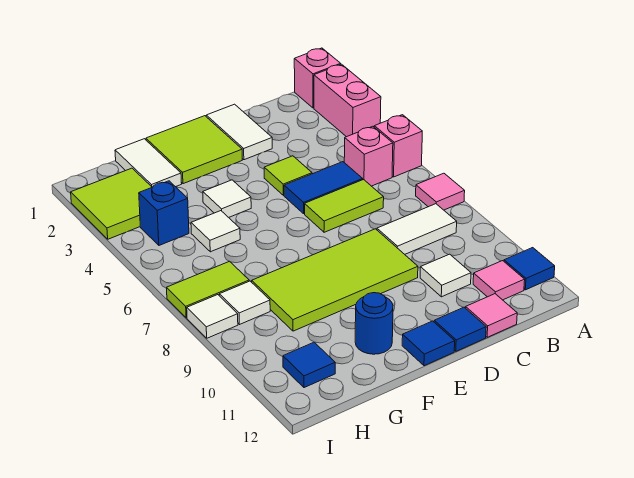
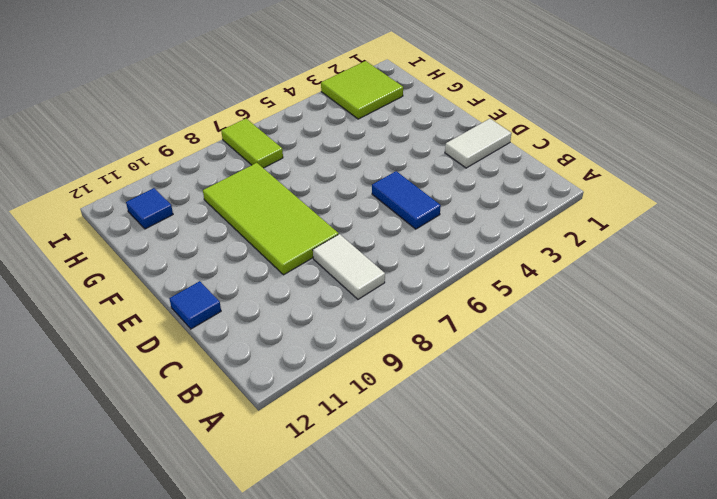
none -> pink brick A1 level 1
none -> pink brick A2:A3 level 1
none -> pink brick A5 level 1

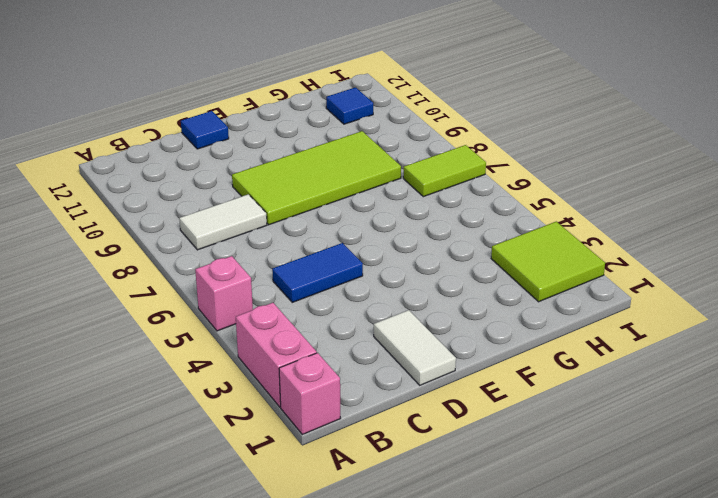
none -> pink tile A7 level 1
none -> blue tile A11 level 1
none -> pink brick B5 level 1

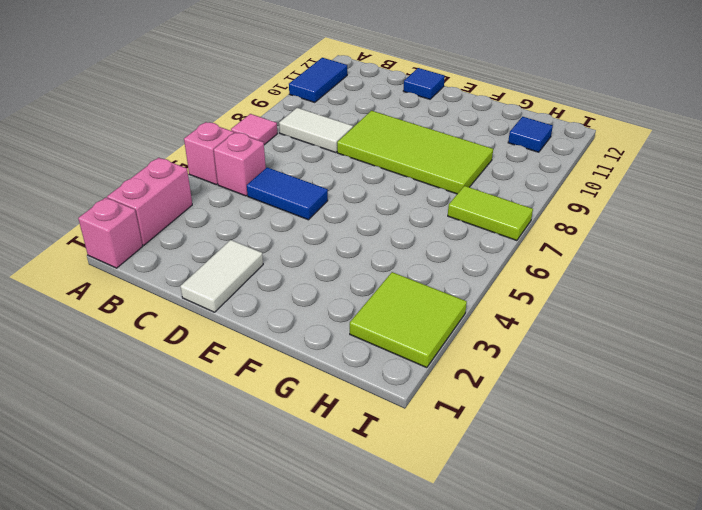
blue tile A10:A11 level 1 -> blue tile A11 level 1
none -> pink tile B11 level 1
none -> lime tile C6:D6 level 1
none -> white tile C10 level 1

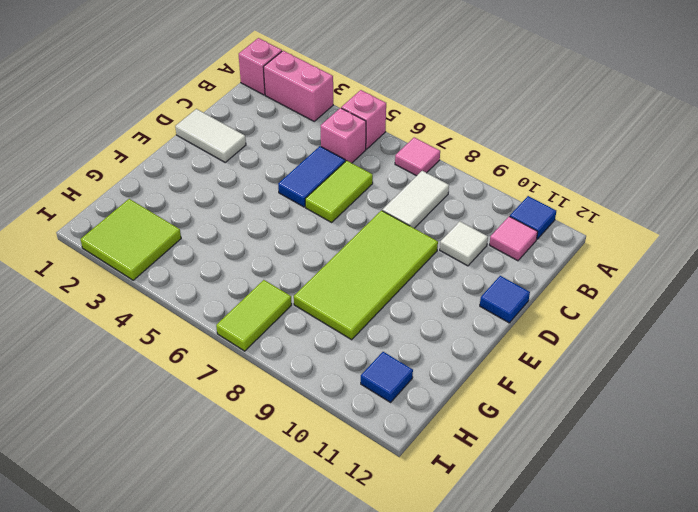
none -> pink tile C12 level 1
none -> lime tile D4 level 1
none -> lime tile E1:F2 level 1

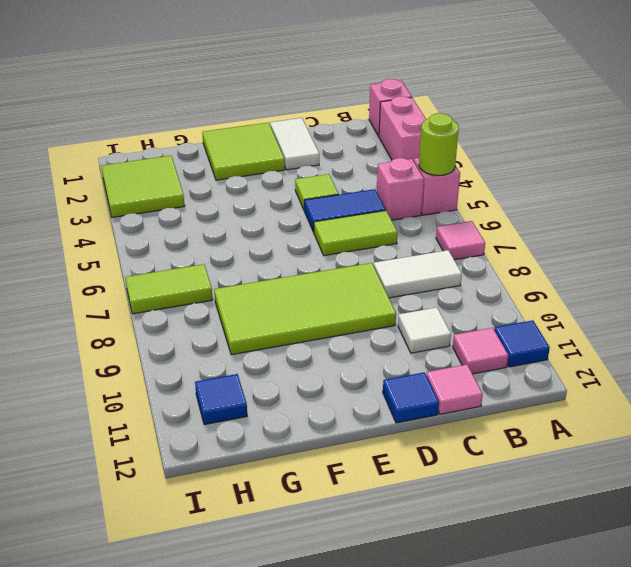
lime round brick A5 level 2 -> none
none -> blue tile E12 level 1
none -> white tile F4 level 1
none -> blue round brick F11 level 1

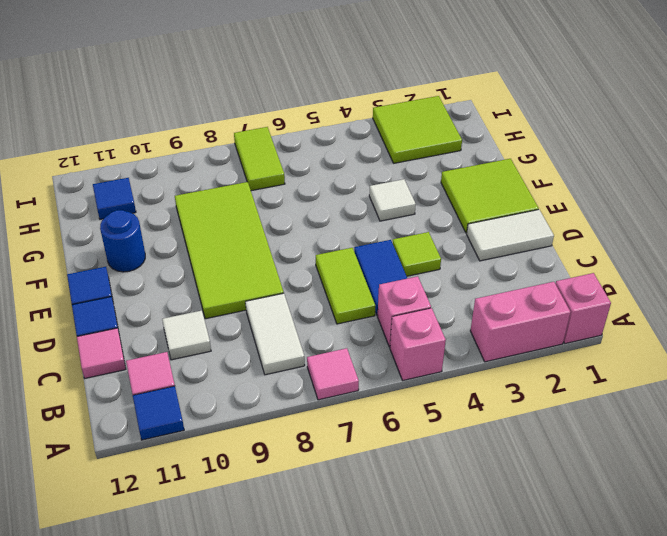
none -> white tile G1:G2 level 1
none -> white tile G5 level 1
none -> blue brick H4 level 1

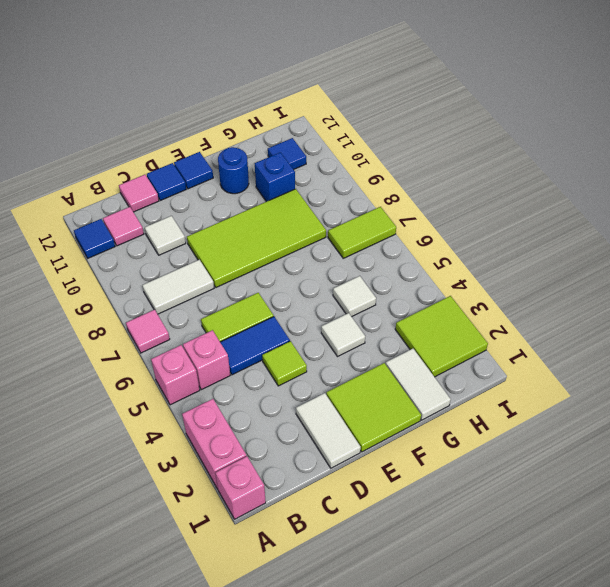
blue brick G10 level 1 -> blue brick H4 level 1
none -> white tile H8 level 1
none -> white tile I8 level 1

